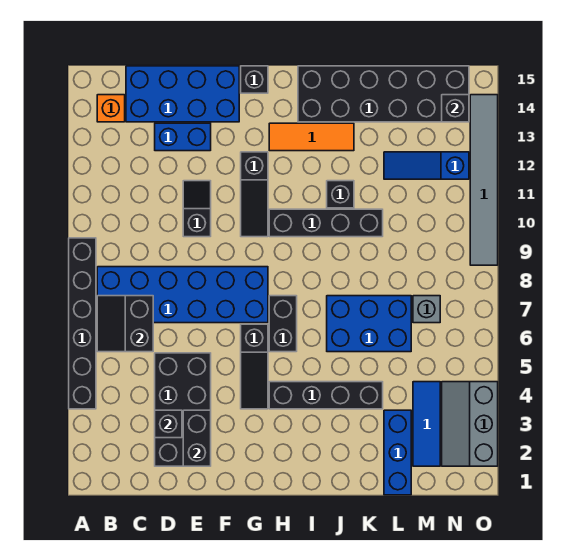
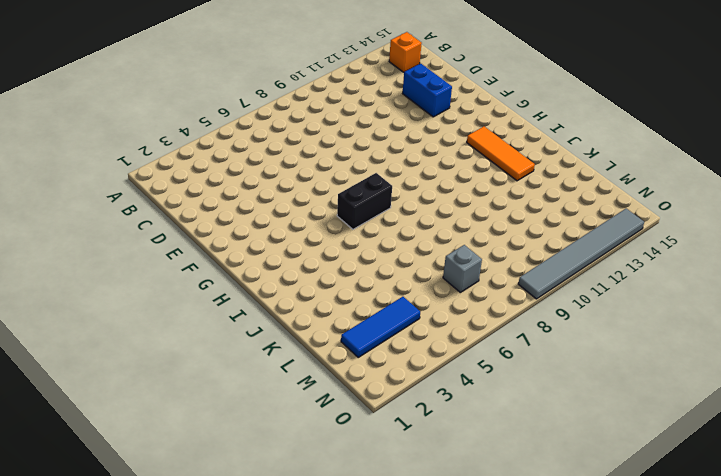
none -> black brick A4:A9 level 1
none -> blue brick B7:G8 level 1
none -> blue brick C14:F15 level 1

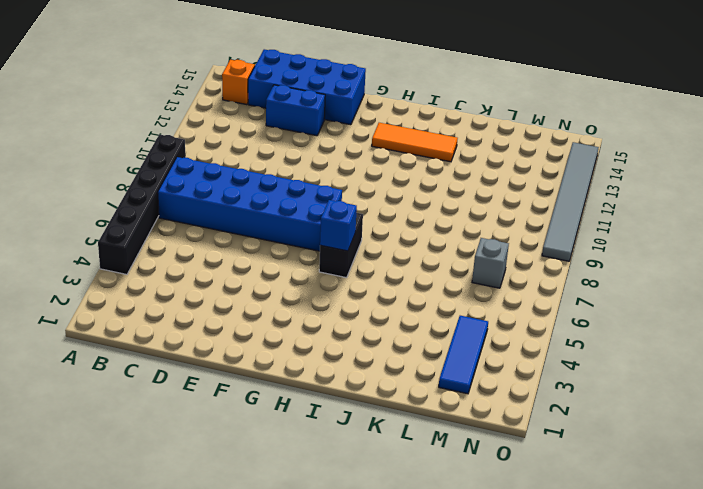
blue brick H6 level 2 -> none
none -> black brick D2:E5 level 1
none -> black slope E10:E11 level 1 top 10
none -> black slope G4:G6 level 1 top 6

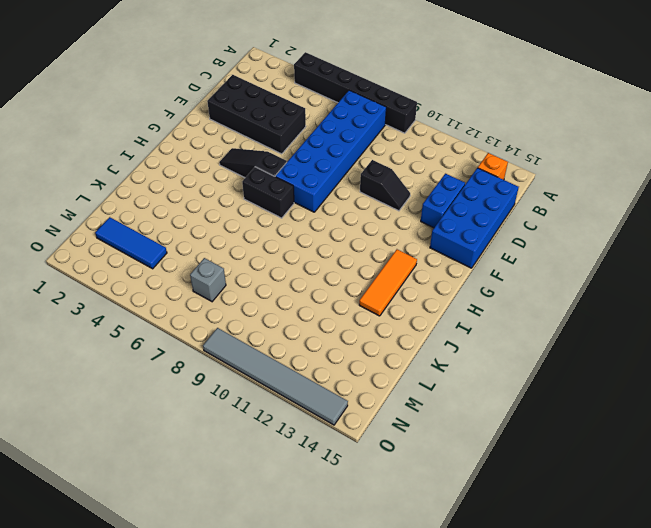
none -> black slope G10:G12 level 1 top 12
none -> black brick G15 level 1
none -> black brick H4:K4 level 1

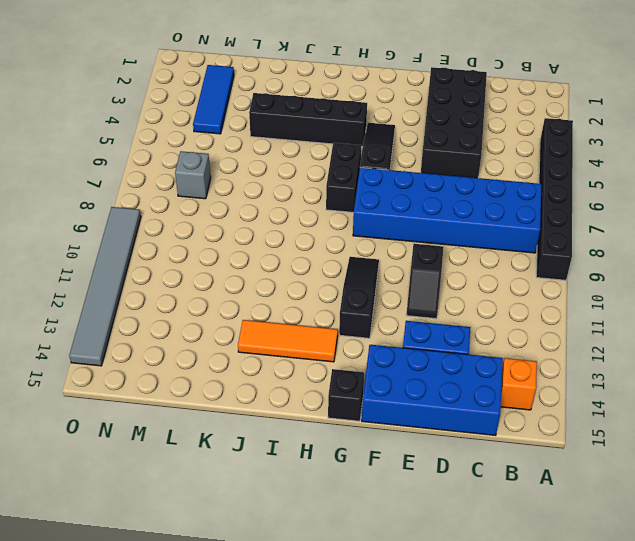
none -> black brick H10:K10 level 1
none -> black brick I14:N15 level 1
none -> blue brick J6:L7 level 1

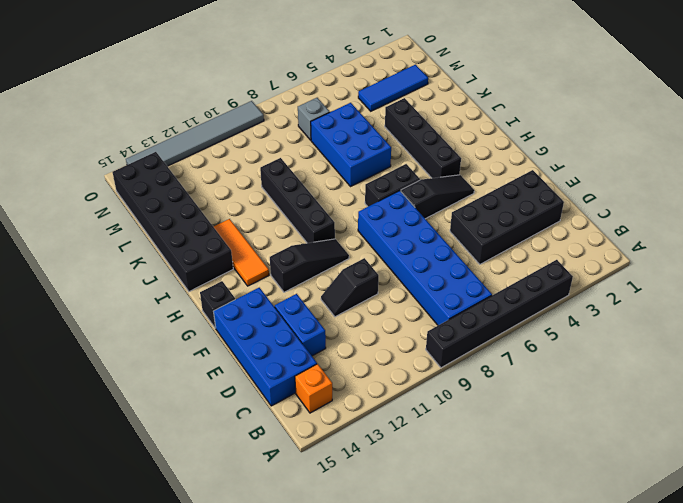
none -> black brick J11 level 1
none -> blue brick L1:L3 level 1
none -> blue slope L12:N12 level 1 top N

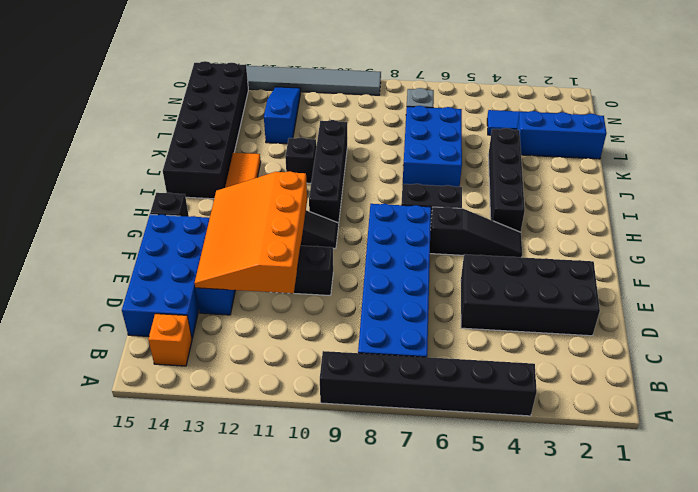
orange slope D11:G13 level 2 top 11 -> none
blue slope L12:N12 level 1 top L -> blue slope L12:N12 level 1 top N
none -> grey slope N2:O4 level 1 top O
none -> black slope B6:C7 level 2 top C
none -> black brick D3 level 2

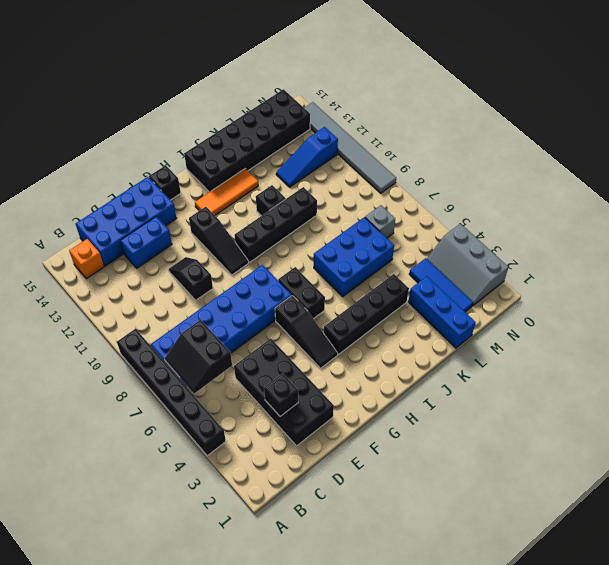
none -> black brick E2:E3 level 2
none -> black brick N14 level 2

